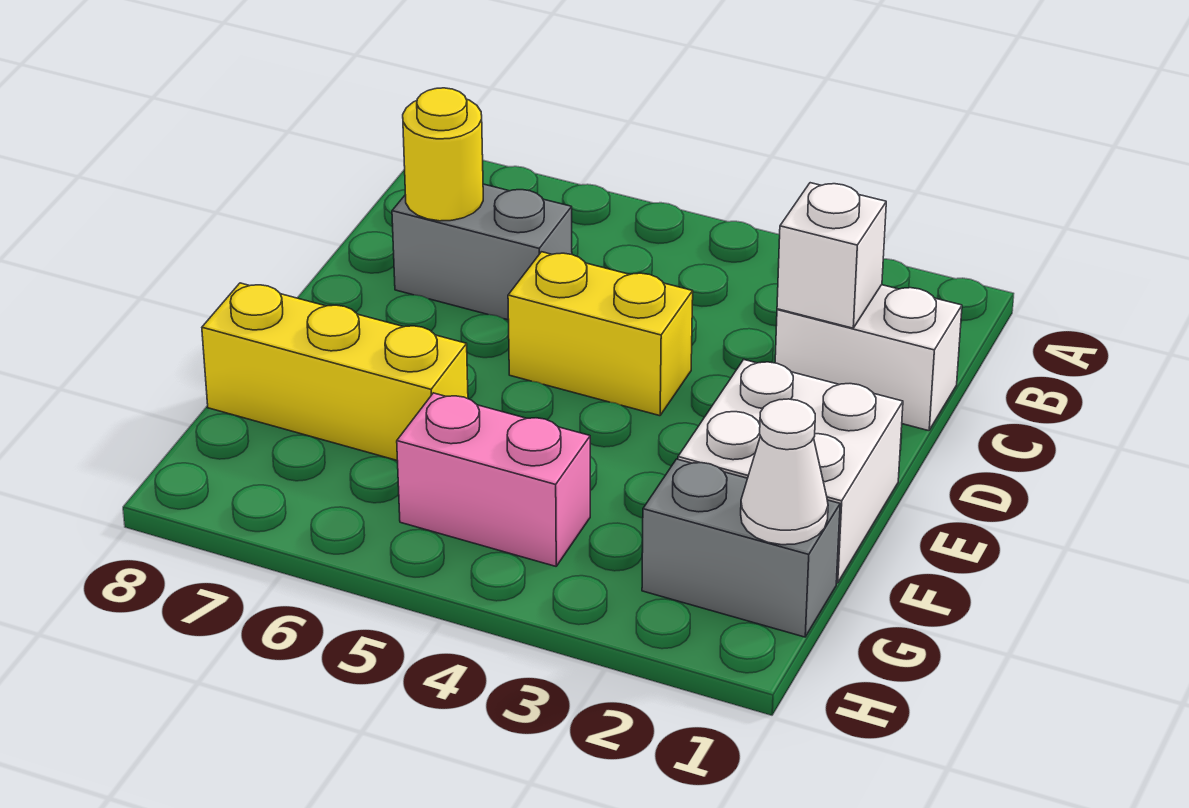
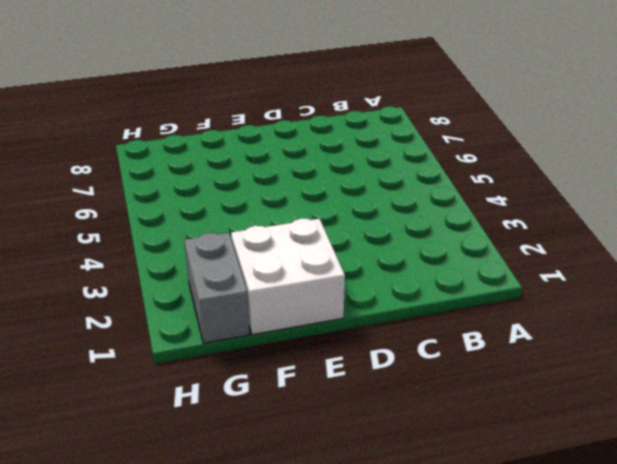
none -> white brick C1:C2 level 1
none -> grey brick C6:C7 level 1

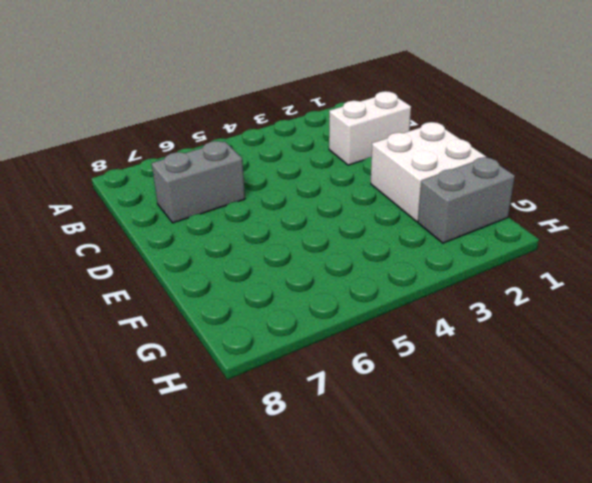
none -> yellow brick D4:D5 level 1
none -> yellow brick F6:F8 level 1

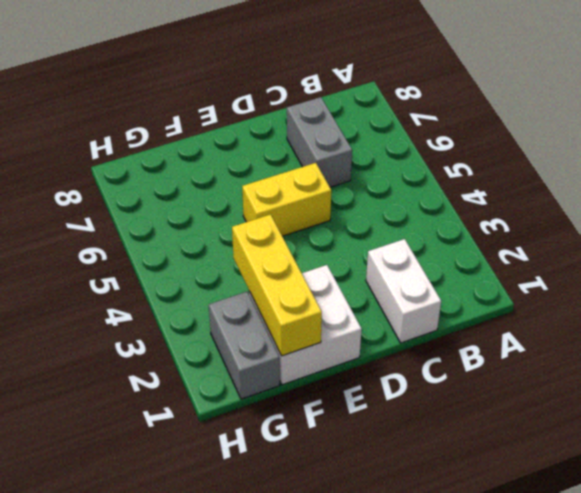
yellow brick D5:E5 level 1 -> yellow brick D4:D5 level 1
yellow brick F1:F3 level 2 -> yellow brick F6:F8 level 1
none -> pink brick G4:G5 level 1
none -> white brick C2 level 2

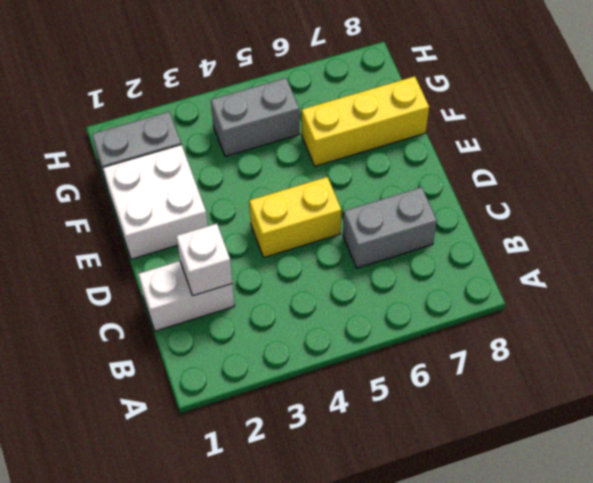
grey brick G4:G5 level 1 -> pink brick G4:G5 level 1
none -> yellow round brick C7 level 2
none -> white cone G1 level 2

